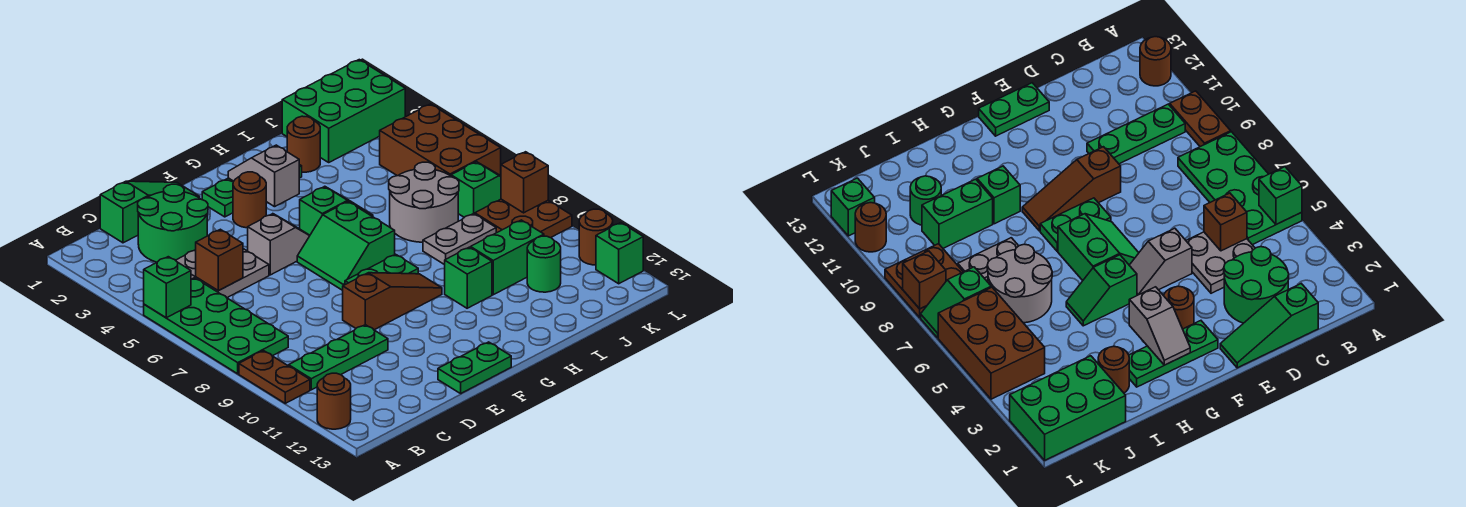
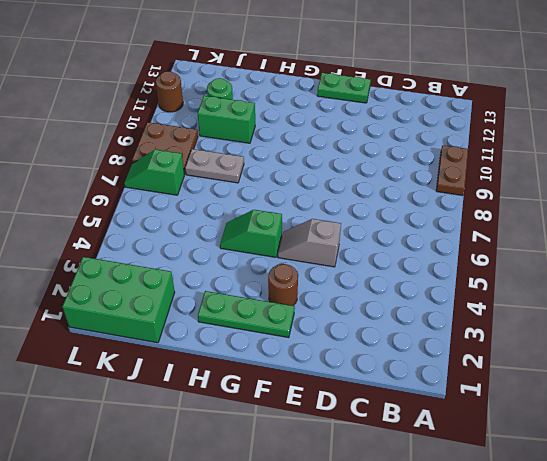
none -> green plate A5:B8 level 1
none -> brown round brick A12 level 1
none -> green plate B10:D10 level 1
none -> green slope C1:E1 level 1 top C

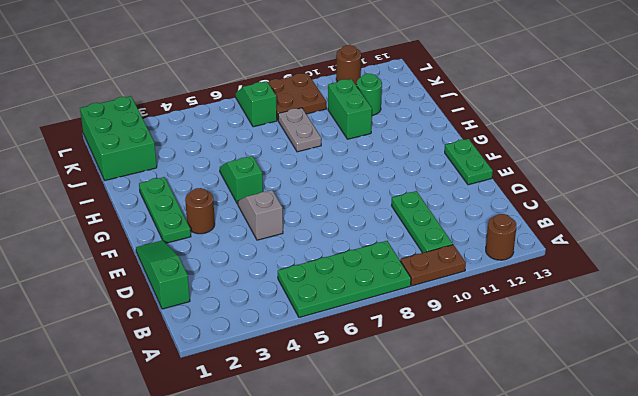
none -> green round brick C2:D3 level 1
none -> grey plate C4:D5 level 1
none -> brown slope E9:G9 level 1 top E
none -> green slope F6:G7 level 1 top G

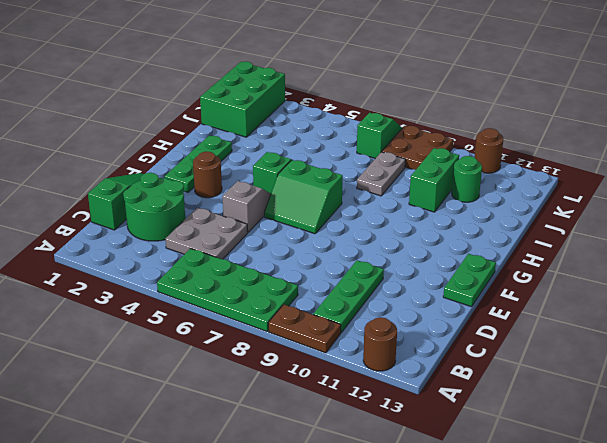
none -> brown slope E9:G9 level 1 top E
none -> green plate F8:G8 level 1
none -> green brick H10 level 1
none -> brown round brick I2 level 1

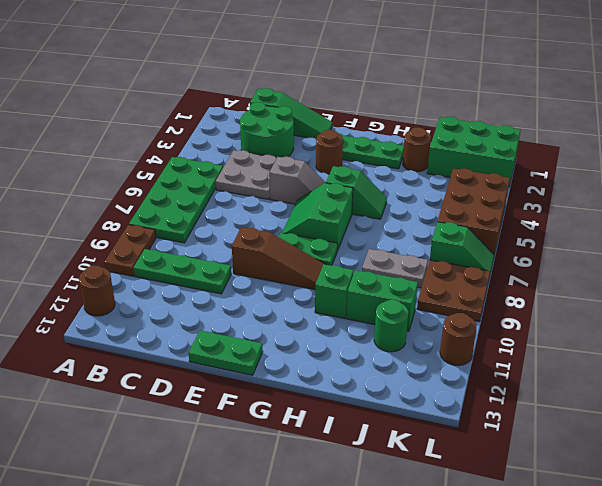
none -> grey round brick I6:J7 level 1
none -> green brick L12 level 1
none -> green brick A5 level 2
none -> brown brick C5 level 2

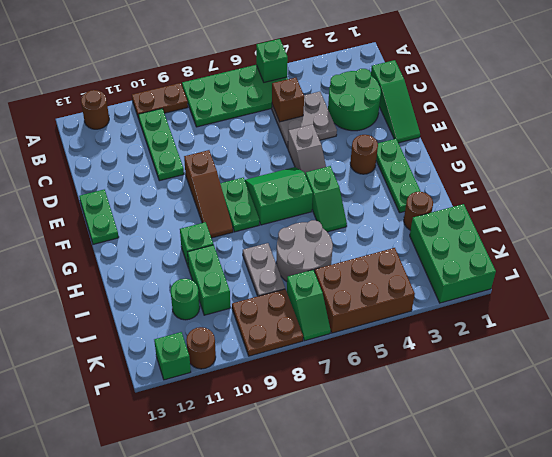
none -> grey slope G2:G3 level 2 top 3
none -> brown brick L8 level 2

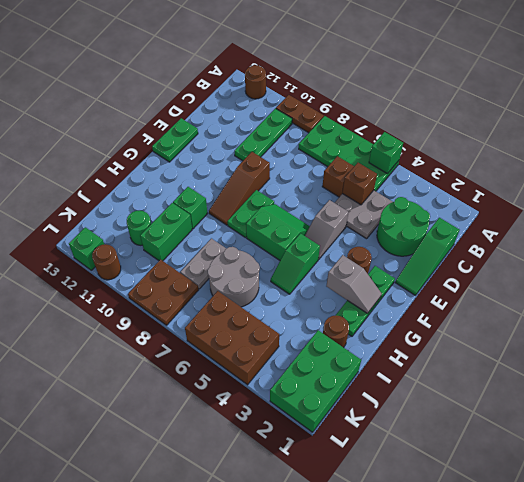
brown brick C6 level 1 -> brown brick L8 level 2
none -> green slope K7:L7 level 1 top K

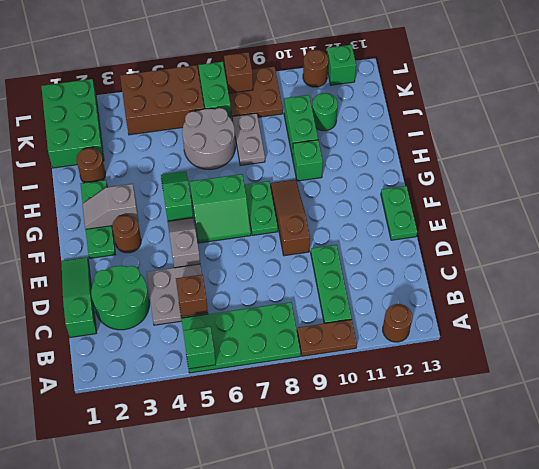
green brick K7:L7 level 1 -> green slope K7:L7 level 1 top K

